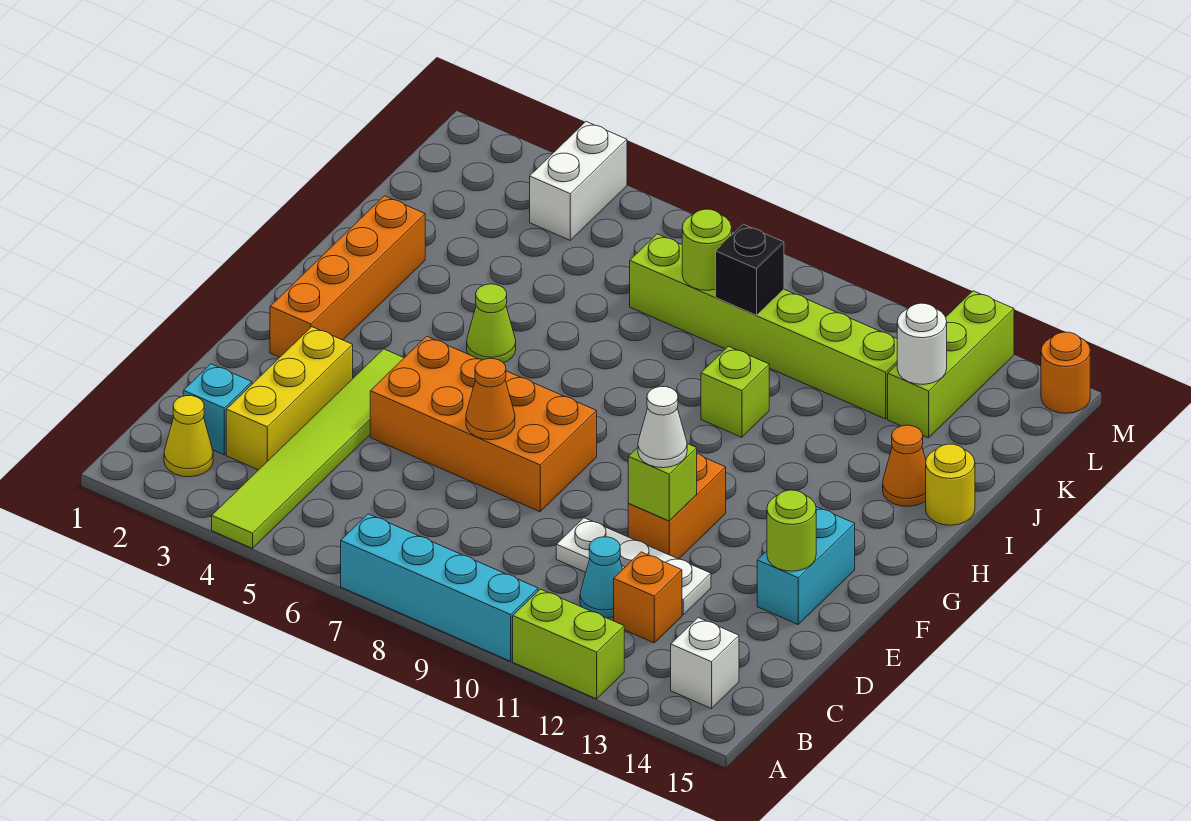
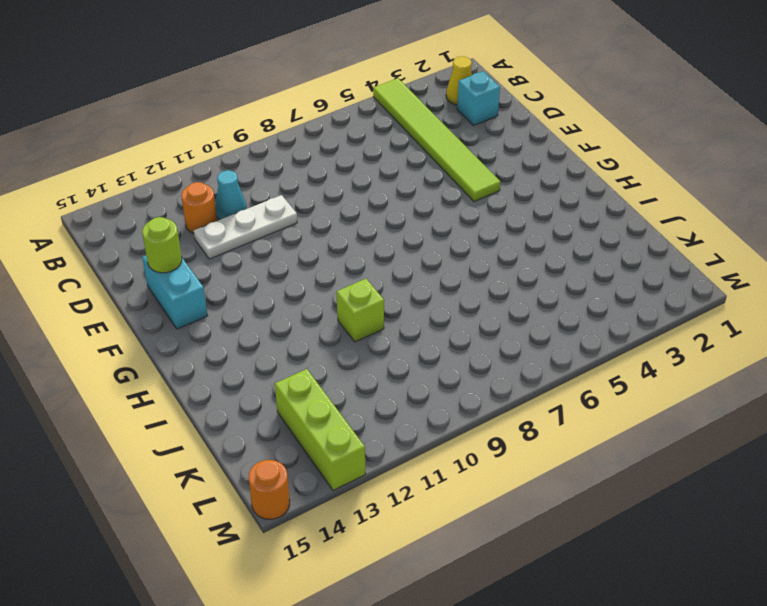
orange round brick C12 level 1 -> orange brick C12 level 1
none -> cyan brick A7:A10 level 1
none -> lime brick A11:A12 level 1
none -> white brick B14 level 1

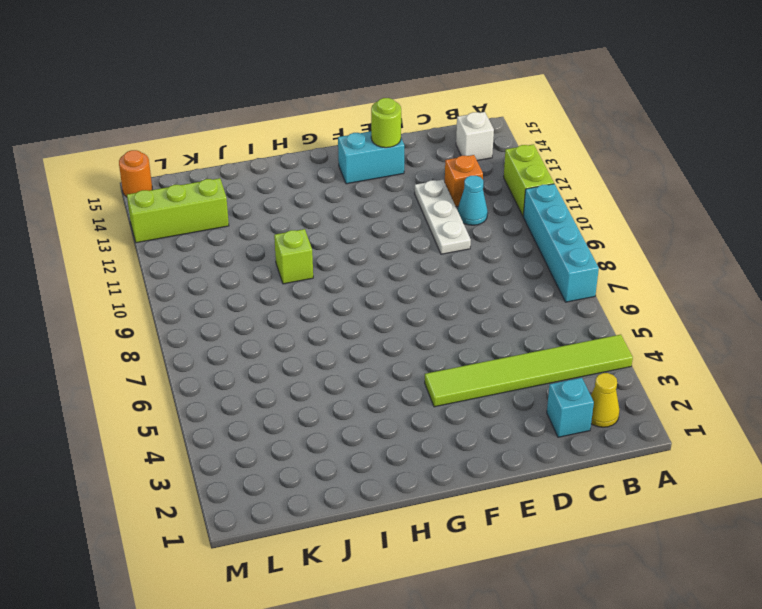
none -> yellow brick C3:E3 level 1
none -> orange brick E5:F8 level 1
none -> orange brick E11:F11 level 1

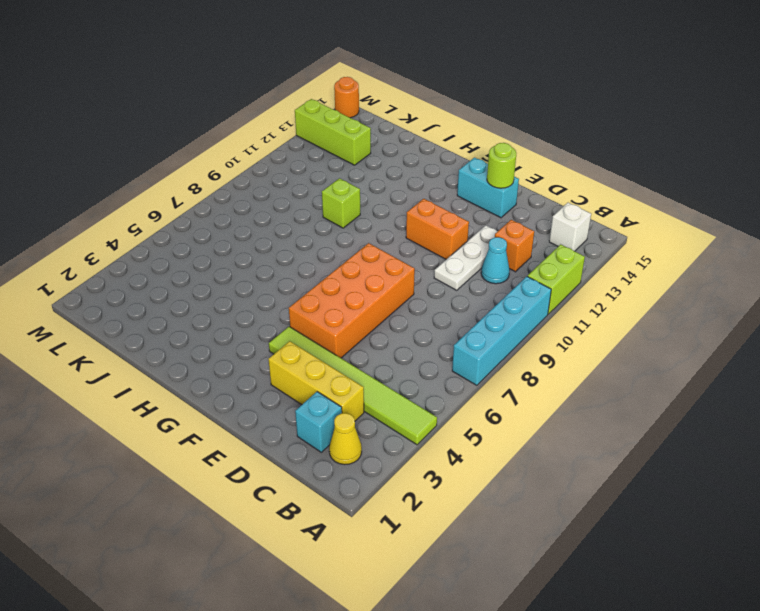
none -> orange brick F2:I2 level 1
none -> lime cone H5 level 1
none -> orange cone I14 level 1

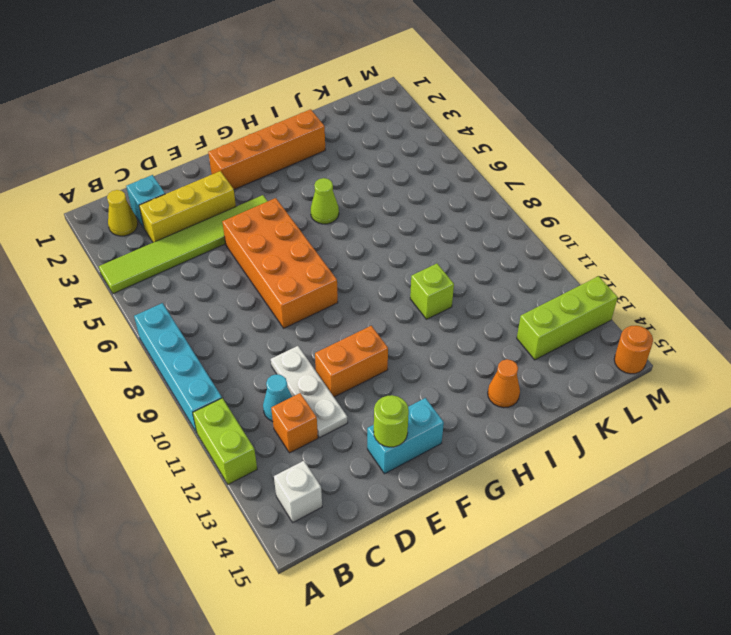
none -> yellow round brick I15 level 1
none -> lime brick K7:K12 level 1
none -> white brick L4:M4 level 1

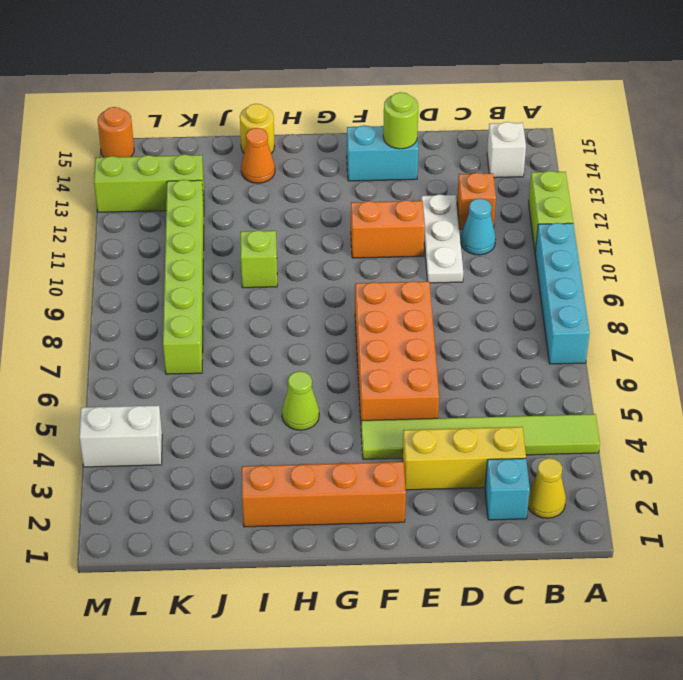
none -> orange cone E7 level 2
none -> lime brick E11 level 2
none -> lime round brick K8 level 2

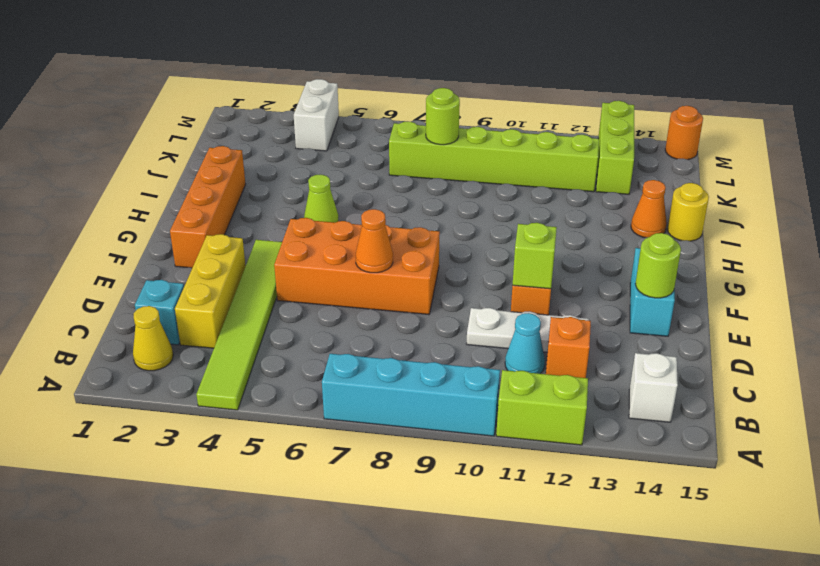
none -> lime brick I10 level 1
none -> black brick K9 level 2
none -> white round brick K13 level 2

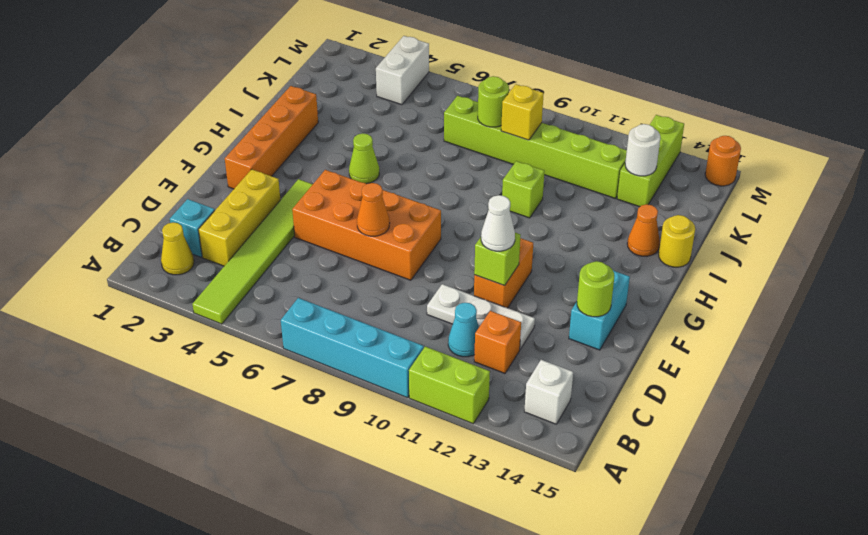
yellow brick K9 level 2 -> black brick K9 level 2

